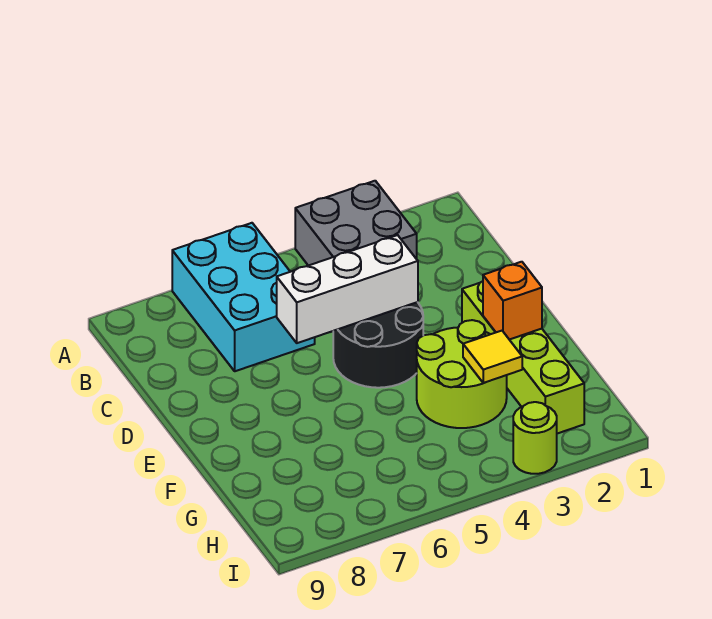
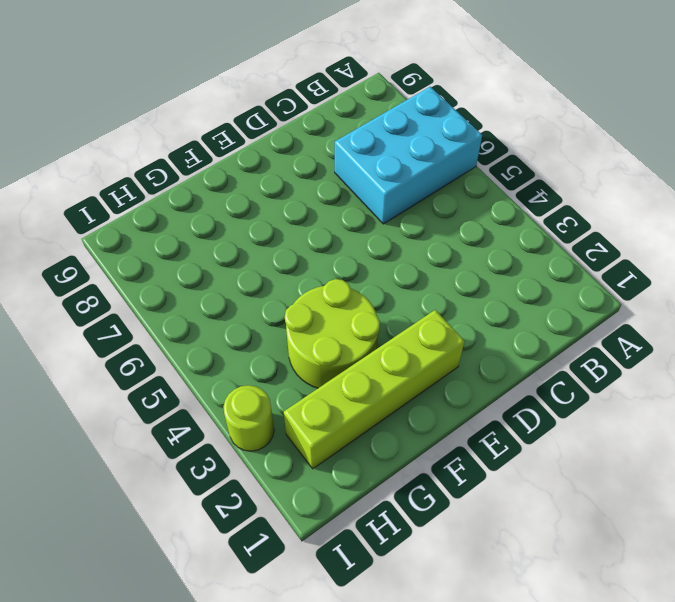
none -> grey brick A3:B4 level 1
none -> black round brick D4:E5 level 1

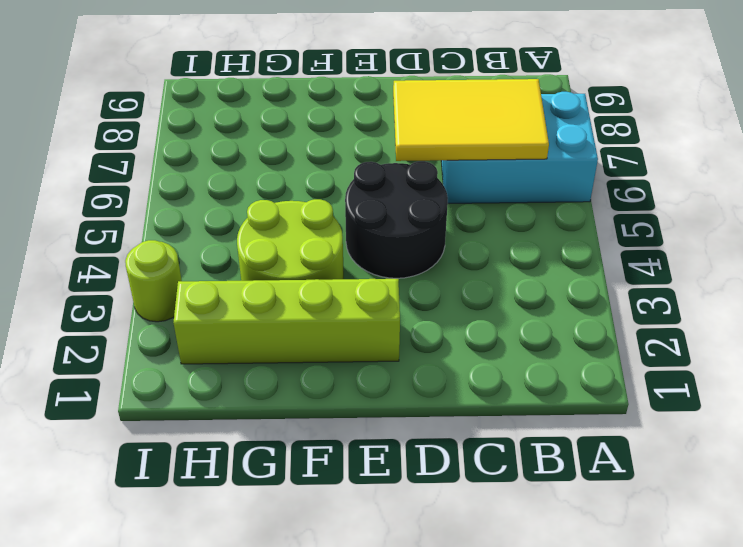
yellow tile B6:D7 level 2 -> white brick D4:D6 level 2
none -> grey brick A3:B4 level 1
none -> orange brick F2 level 2

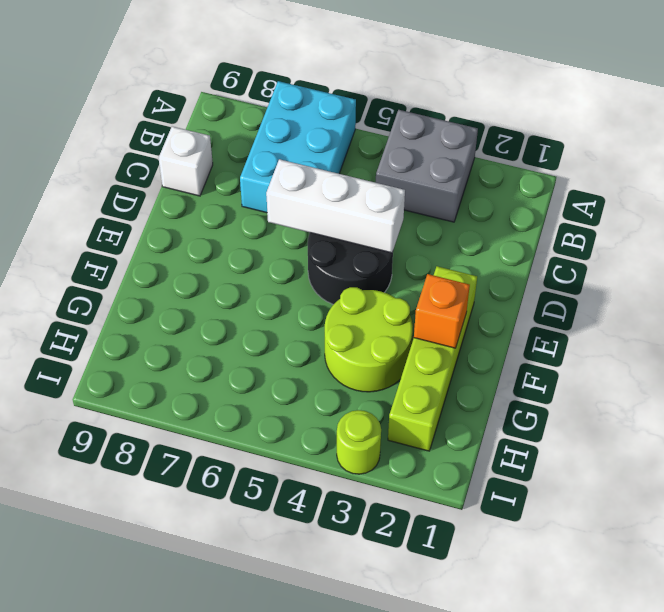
white brick C9 level 1 -> none
none -> yellow tile G3 level 2

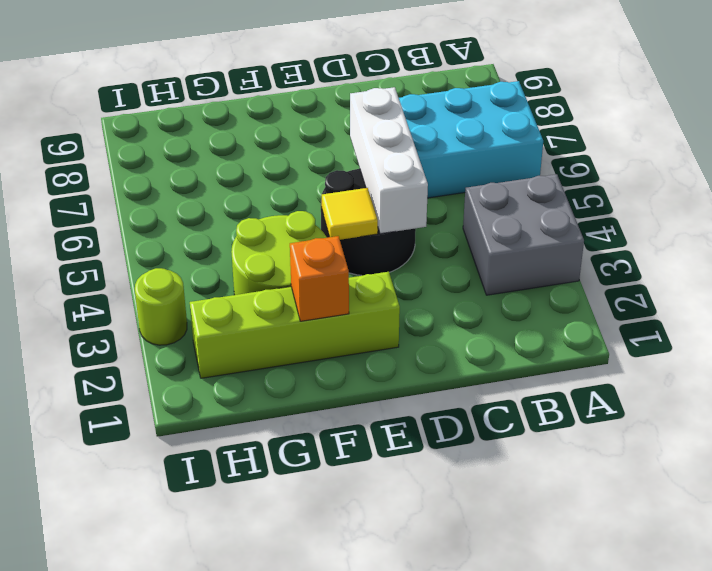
yellow tile E4 level 2 -> yellow tile G3 level 2

